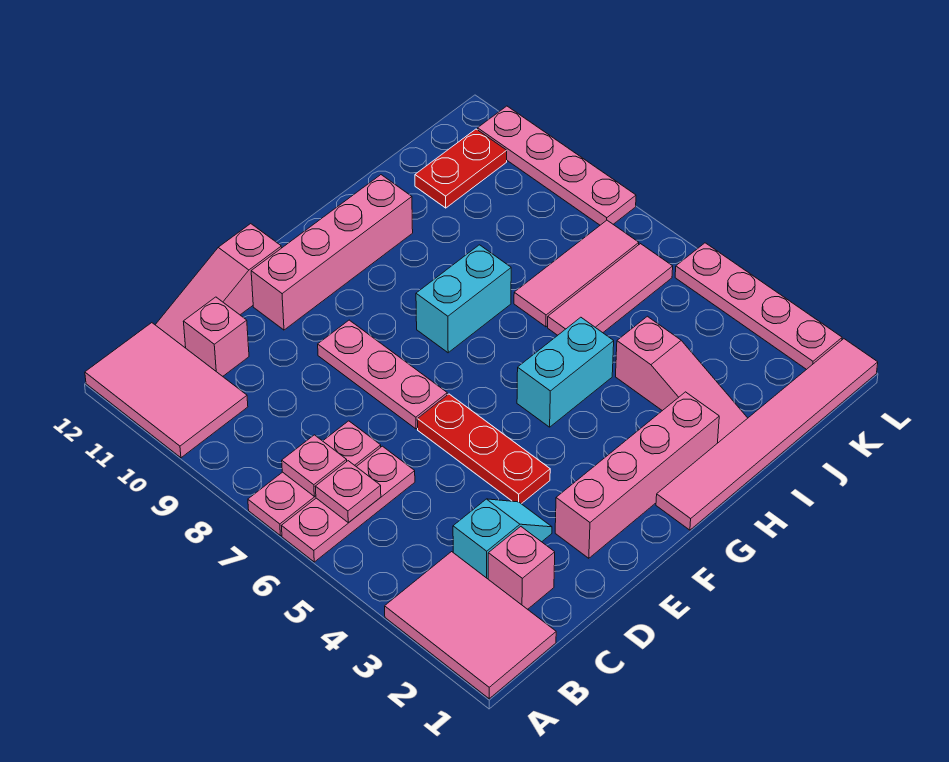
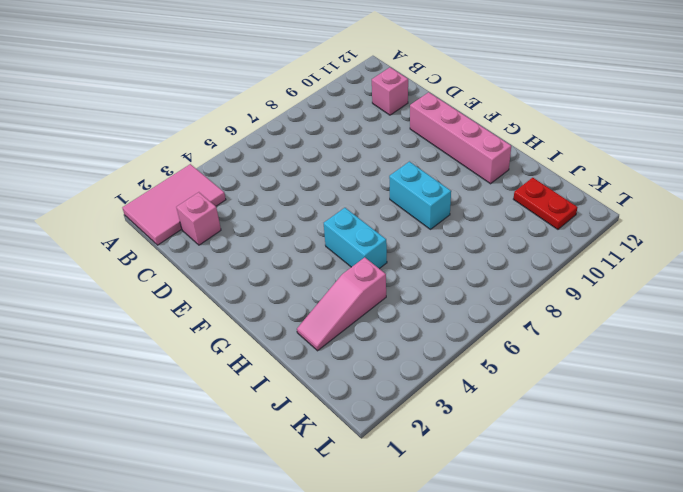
none -> pink plate A6:C6 level 1
none -> pink plate A7:C7 level 1
none -> pink tile A10:B12 level 1

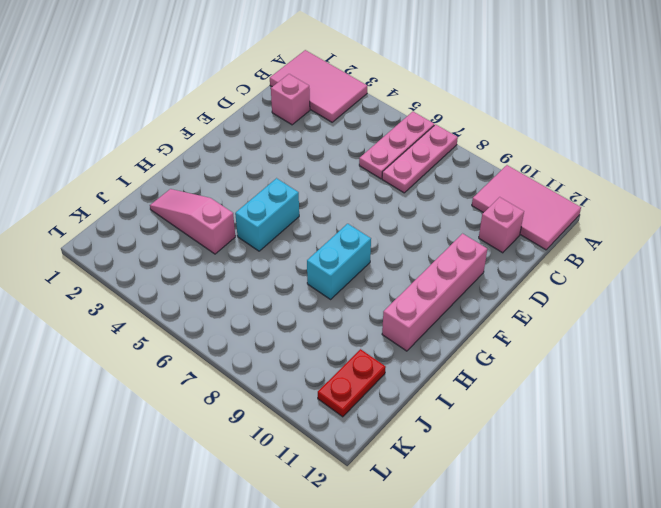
none -> cyan slope C3:D3 level 1 top C
none -> pink slope C12:E12 level 1 top E
none -> pink brick E2:H2 level 1

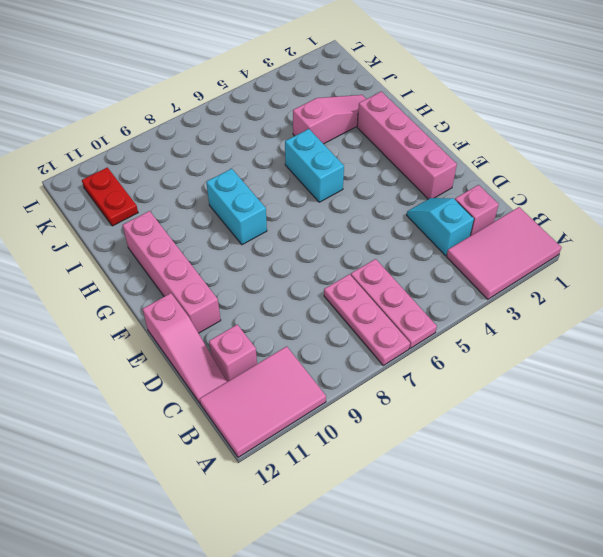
none -> red plate E4:E6 level 1
none -> pink plate E7:E9 level 1
none -> pink tile G1:L1 level 1

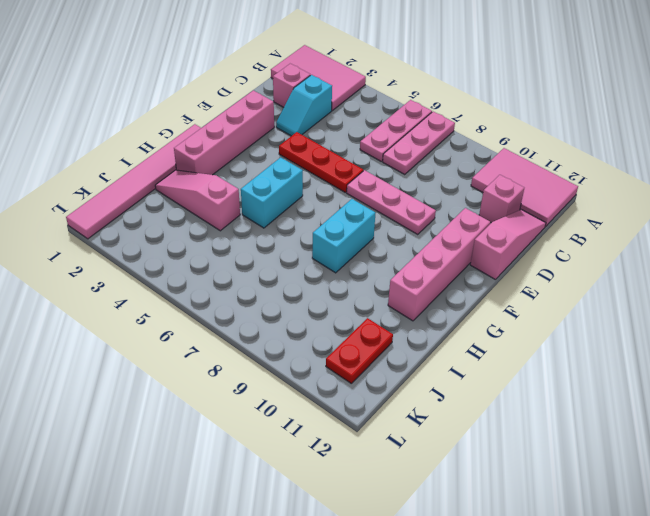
none -> pink tile I6:K6 level 1
none -> pink tile I7:K7 level 1
none -> pink plate L2:L5 level 1

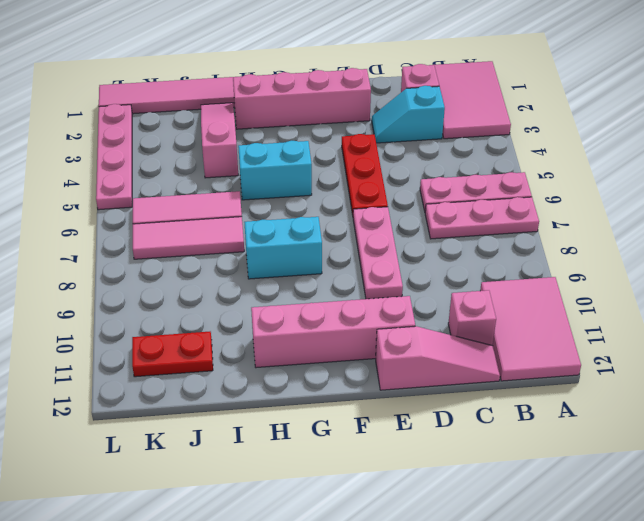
none -> pink plate L8:L11 level 1
none -> pink plate B6 level 2
none -> pink plate B7 level 2

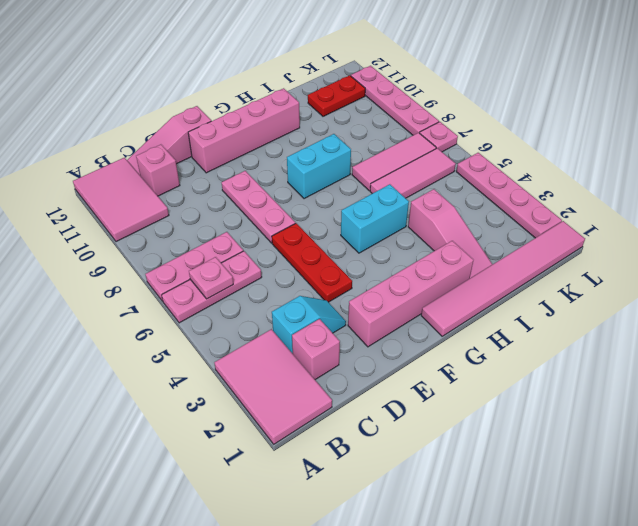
pink plate L7 level 1 -> pink plate B7 level 2

